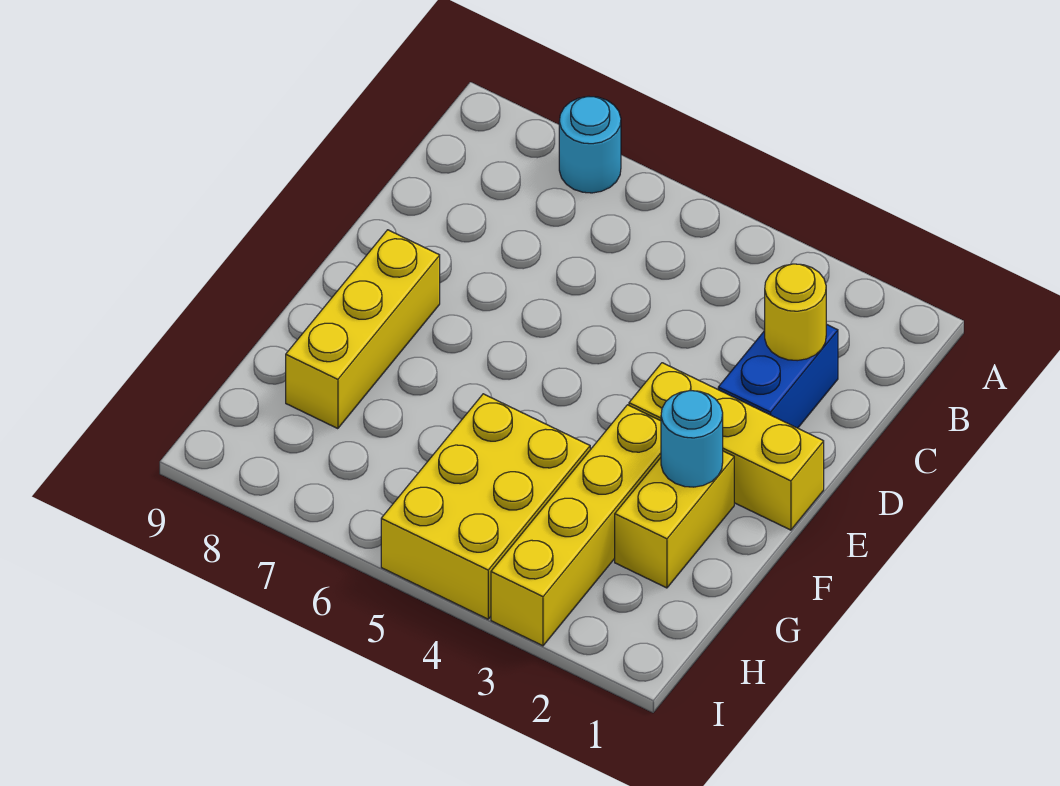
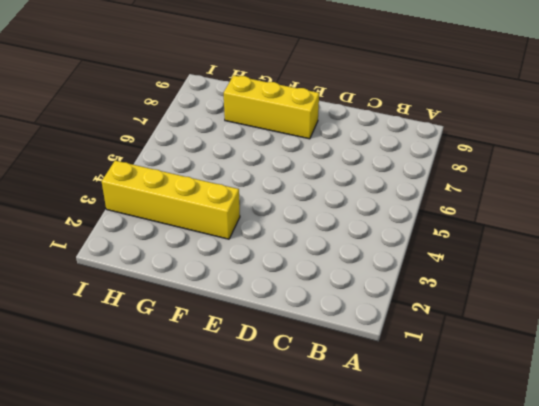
none -> cyan round brick A7 level 1
none -> blue brick C2:D2 level 1

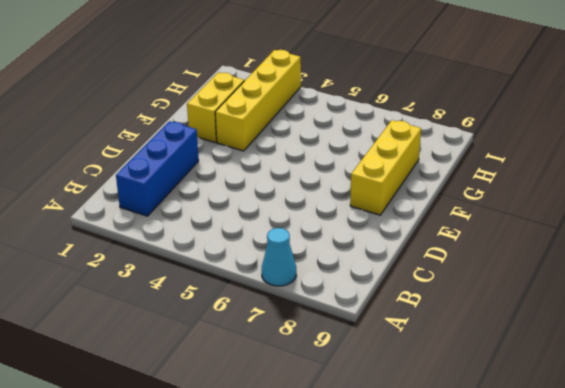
cyan cone A7 level 1 -> cyan round brick A7 level 1
blue brick B2:D2 level 1 -> blue brick C2:D2 level 1
none -> yellow brick E1:E3 level 1
none -> yellow brick G4:I5 level 1

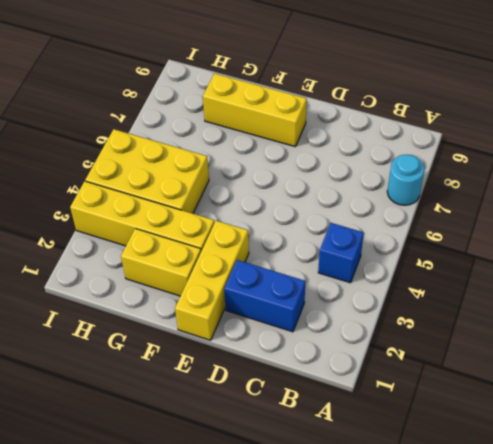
blue brick B4 level 1 -> none
none -> yellow round brick C2 level 2
none -> cyan round brick F2 level 2

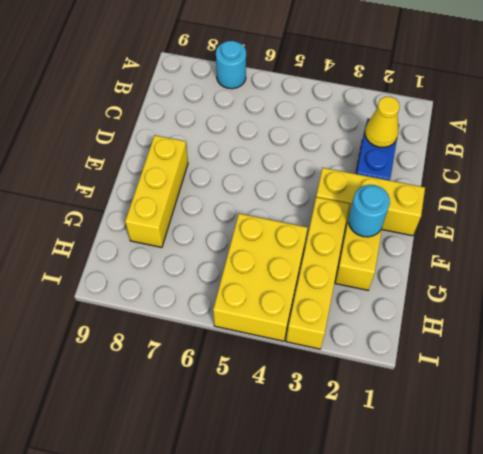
yellow cone C2 level 2 -> yellow round brick C2 level 2

